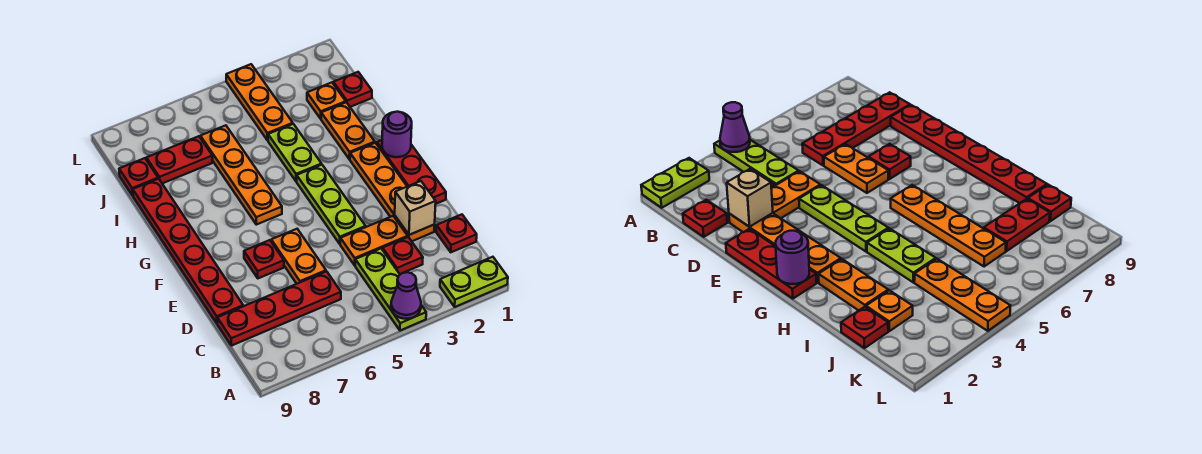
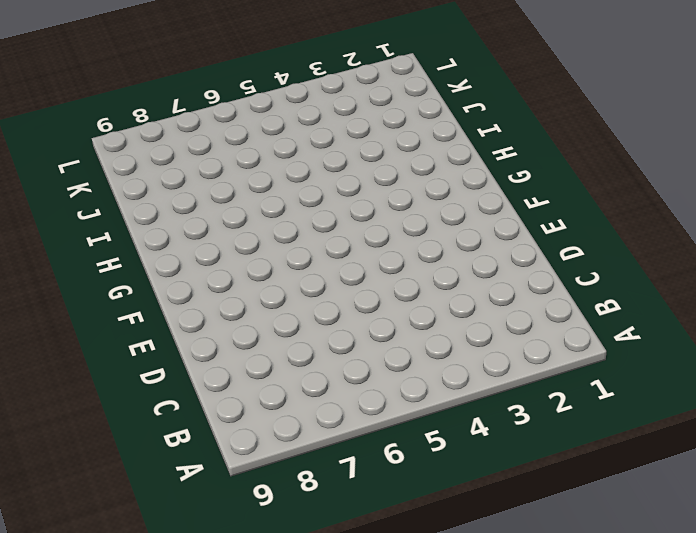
none -> lime plate A1:A2 level 1
none -> lime plate A4:C4 level 1
none -> red plate C1 level 1

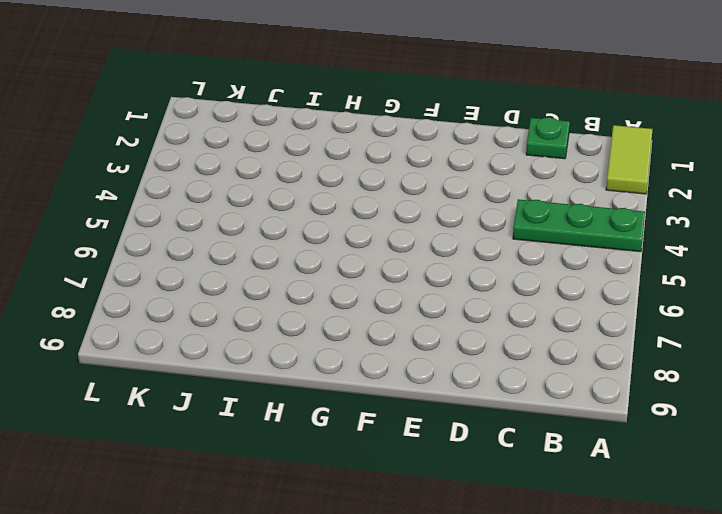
lime tile A1:A2 level 1 -> lime plate A1:A2 level 1
green plate A4:C4 level 1 -> lime plate A4:C4 level 1
green plate C1 level 1 -> red plate C1 level 1
none -> red plate C3 level 1
none -> red plate C6:C9 level 1
none -> orange plate D2:G2 level 1

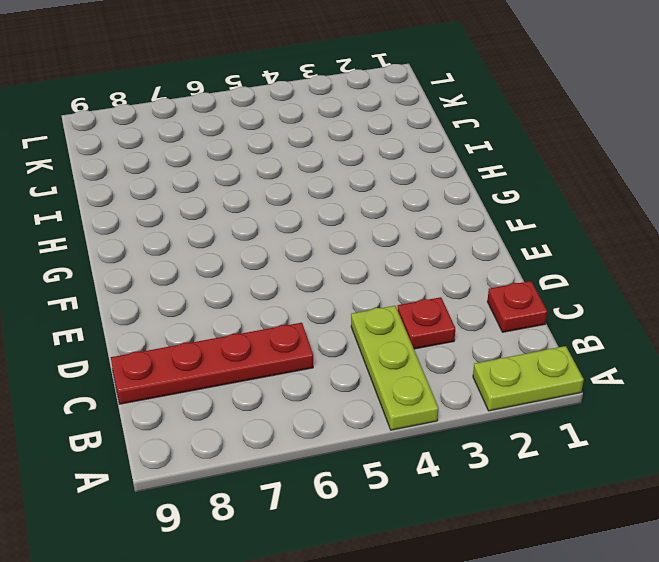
none -> orange plate D2:G2 level 1
none -> orange plate D3:D4 level 1
none -> orange plate D6:E6 level 1

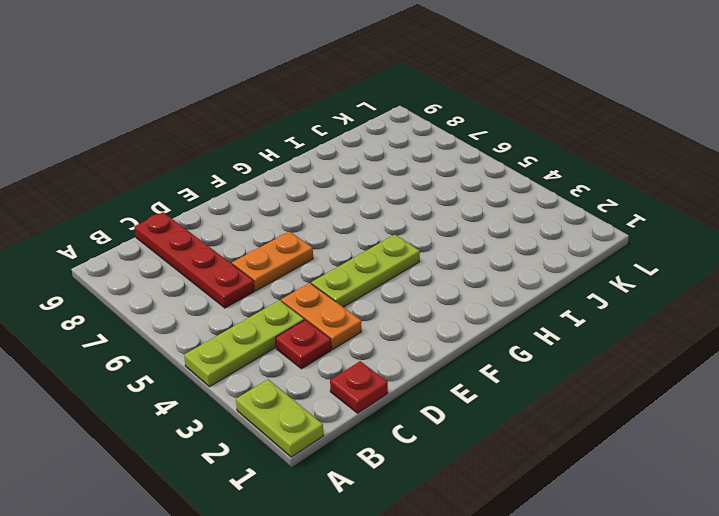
none -> orange plate D2:G2 level 1
none -> red plate D9:I9 level 1
none -> red plate E1:G1 level 1

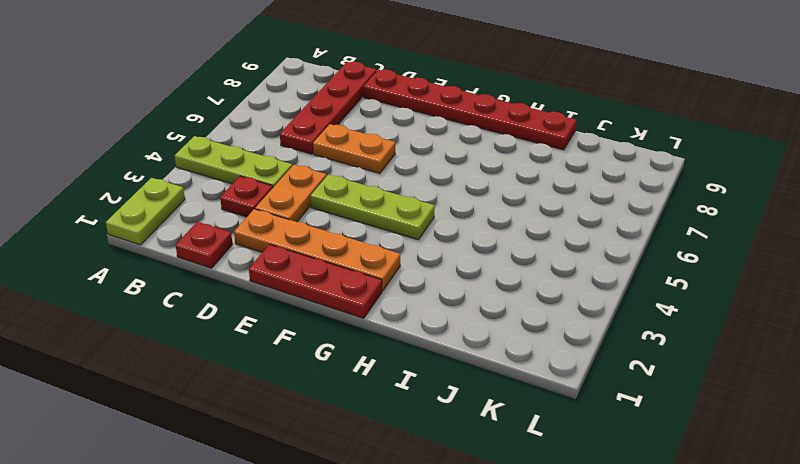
none -> red plate E7 level 1
none -> orange plate G6:J6 level 1
none -> orange plate H2:I2 level 1

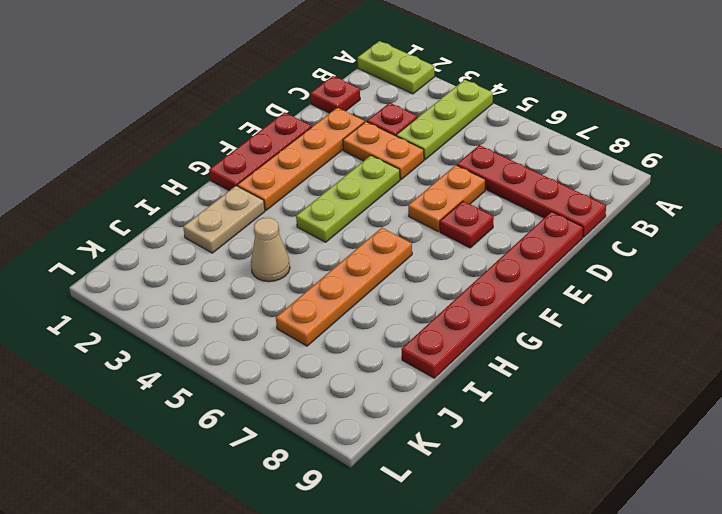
tan plate H2:I2 level 1 -> orange plate H2:I2 level 1
tan cone I4 level 1 -> lime plate H4:I4 level 1
none -> red plate J1 level 1
none -> orange plate J2 level 1
none -> orange plate J4:L4 level 1

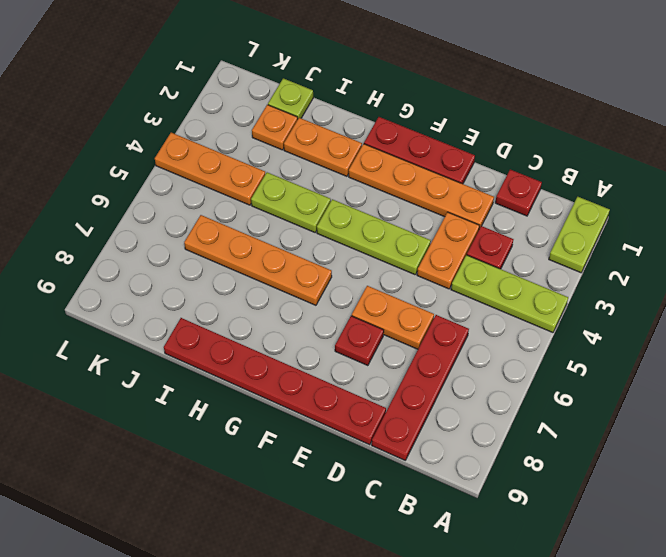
lime plate J1 level 1 -> red plate J1 level 1
none -> red plate J7:J8 level 1
none -> red plate J9 level 1
none -> purple cone A4 level 2

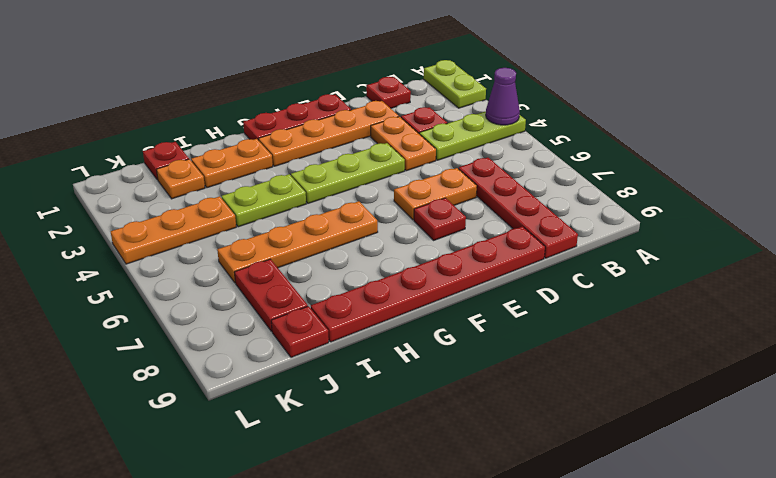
none -> tan brick D2 level 2
none -> purple round brick G1 level 2

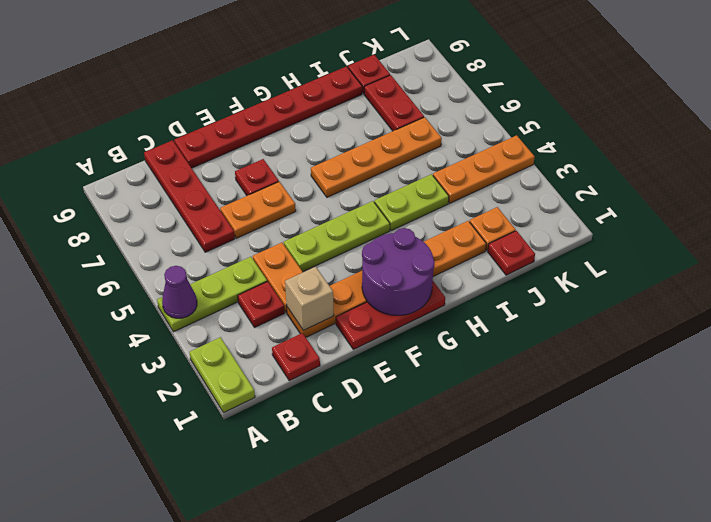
purple round brick F1:G2 level 2 -> purple round brick G1 level 2

